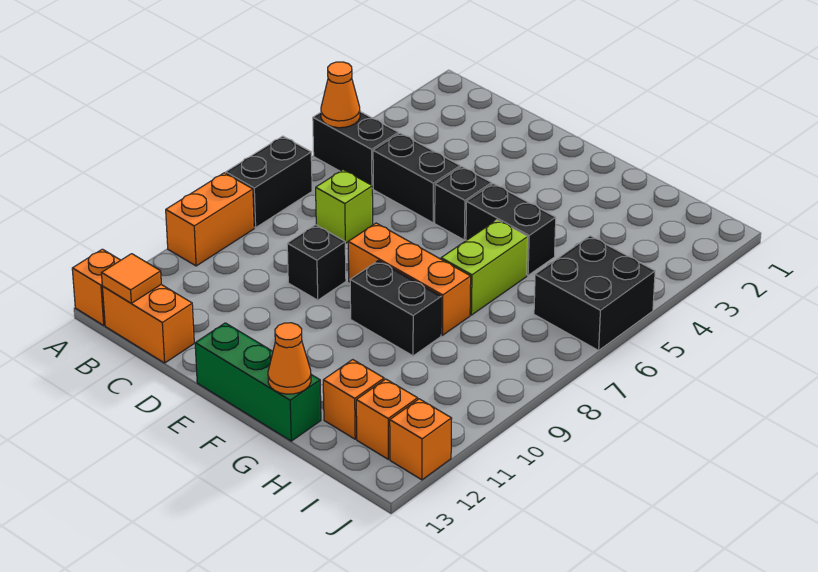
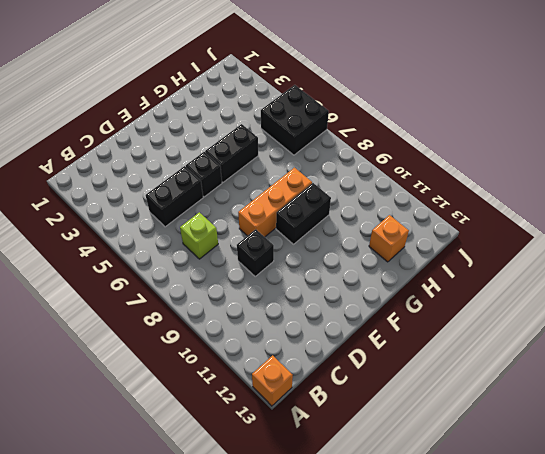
none -> black brick A5:B5 level 1
none -> black brick A7:A8 level 1
none -> orange brick A9:A10 level 1

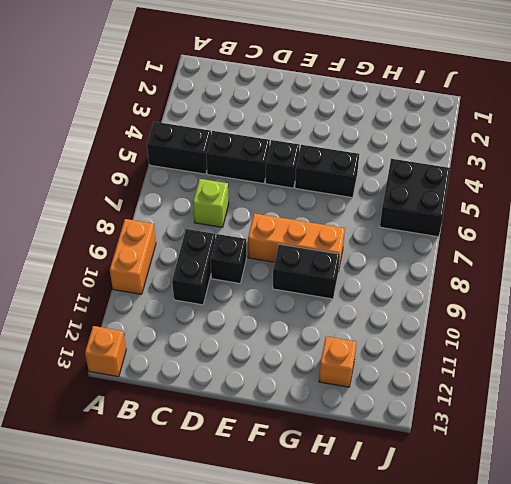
black brick C9:C10 level 1 -> black brick A7:A8 level 1
none -> orange brick B13:C13 level 1
none -> green brick E13:G13 level 1
none -> lime brick G6:G7 level 1

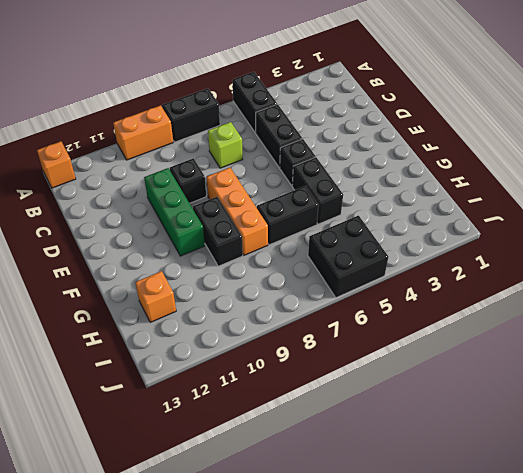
green brick D10:F10 level 1 -> green brick E13:G13 level 1
black brick G6:G7 level 1 -> lime brick G6:G7 level 1
none -> orange brick B13:C13 level 1
none -> orange brick I12 level 1
none -> orange brick J12 level 1

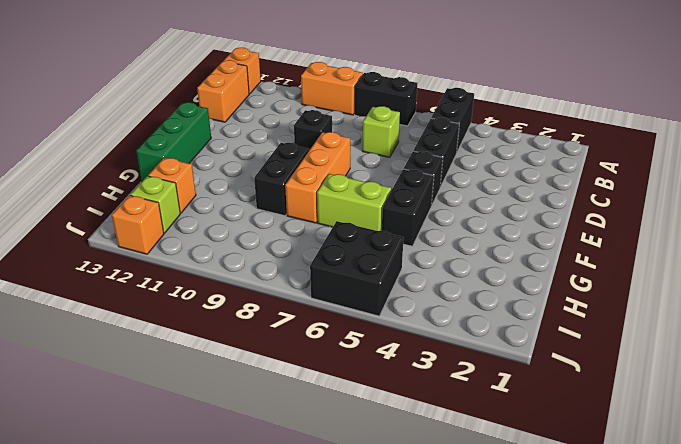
lime brick I12 level 1 -> orange brick I12 level 1
none -> orange cone A5 level 2
none -> orange tile B13 level 2
none -> orange cone G13 level 2

